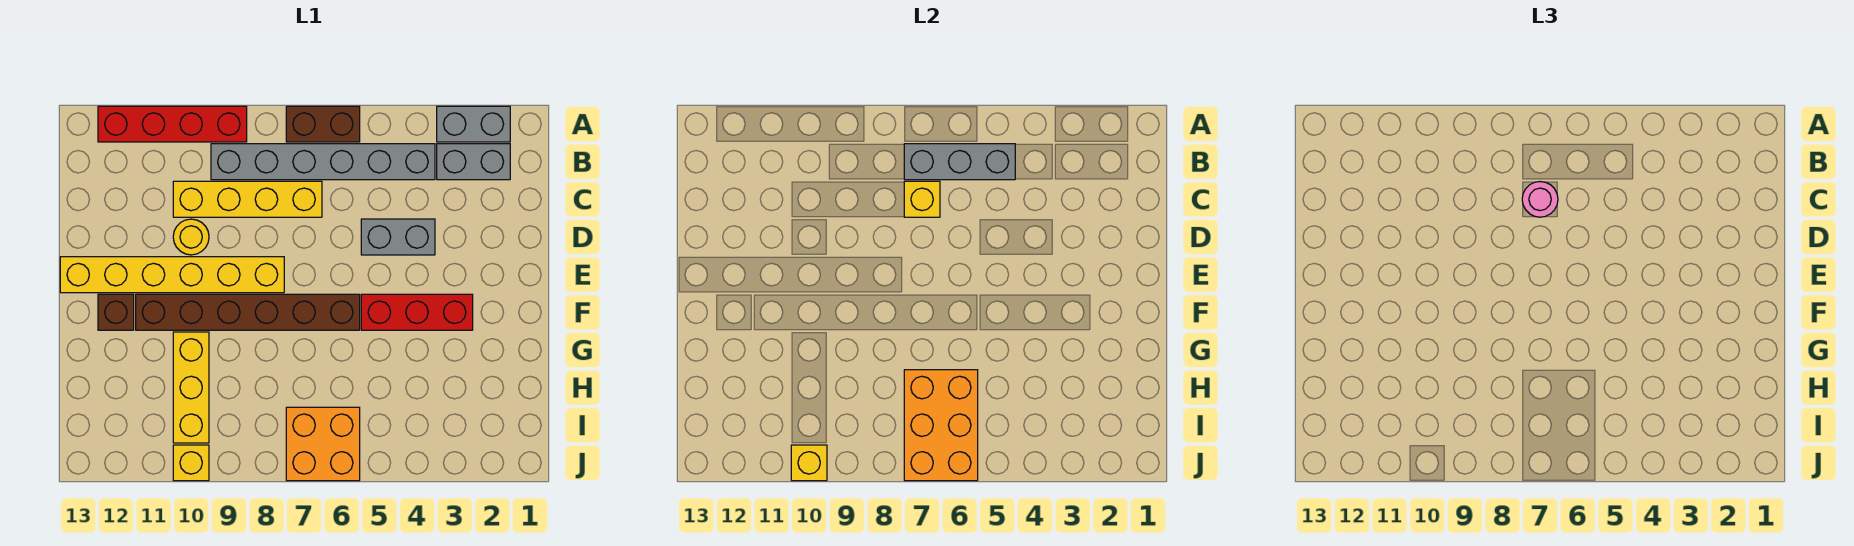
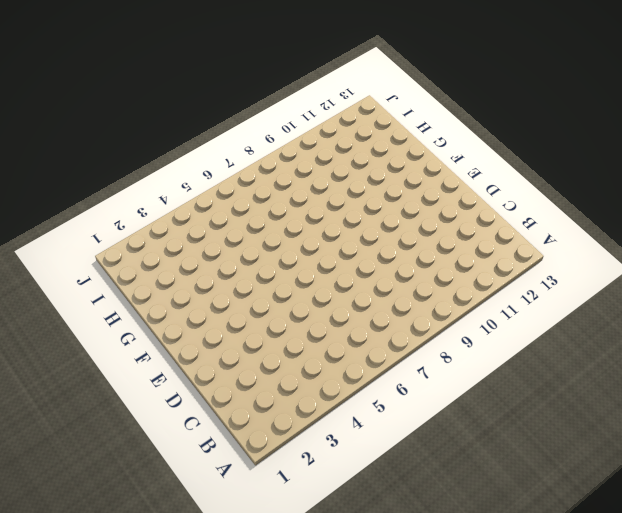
none -> grey brick A2:A3 level 1
none -> brown brick A6:A7 level 1
none -> red brick A9:A12 level 1

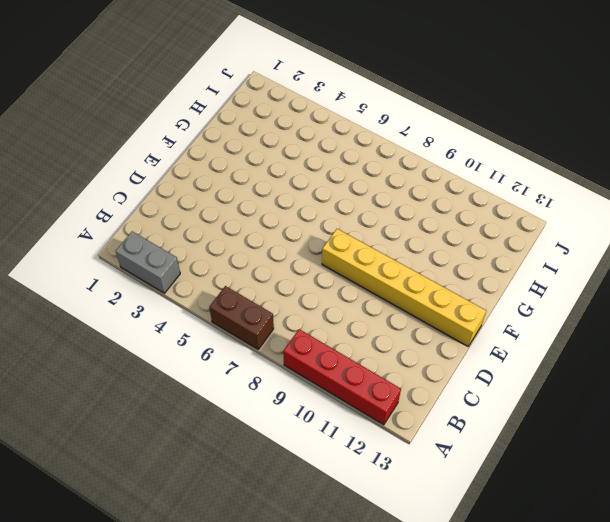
none -> grey brick B2:B3 level 1
none -> grey brick B4:B9 level 1
none -> yellow brick C7:C10 level 1

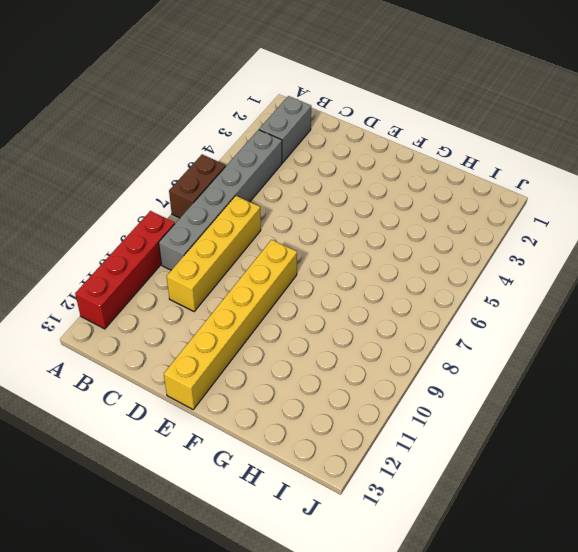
none -> grey brick A2:A3 level 1
none -> grey brick D4:D5 level 1
none -> yellow round brick D10 level 1

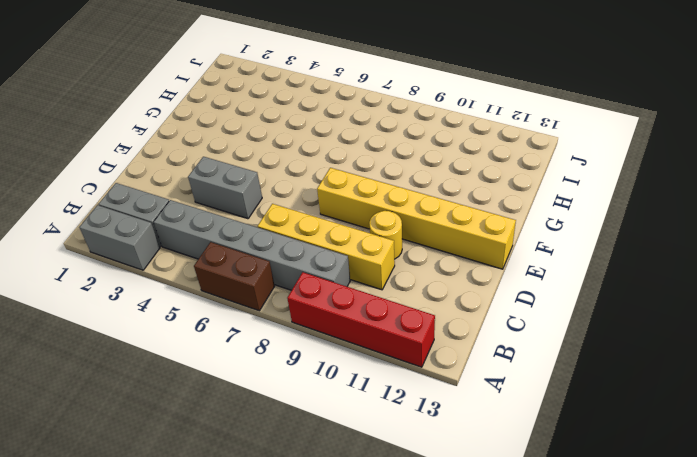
none -> red brick F3:F5 level 1
none -> brown brick F6:F11 level 1
none -> brown brick F12 level 1

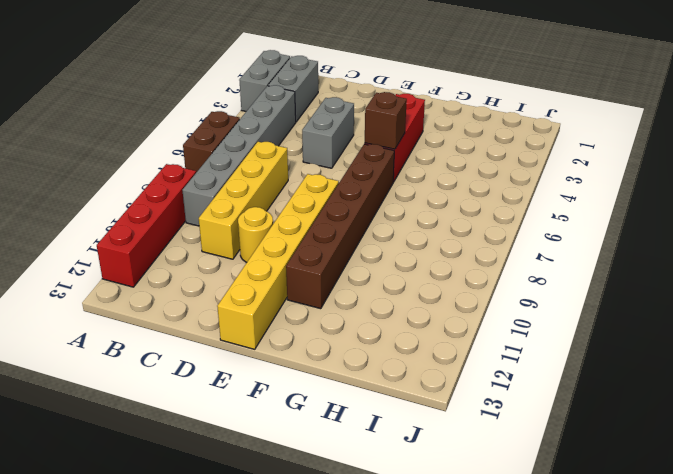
brown brick F5 level 2 -> brown brick F12 level 1
none -> yellow brick G10:I10 level 1
none -> orange brick I6:J7 level 1
none -> yellow brick J10 level 1

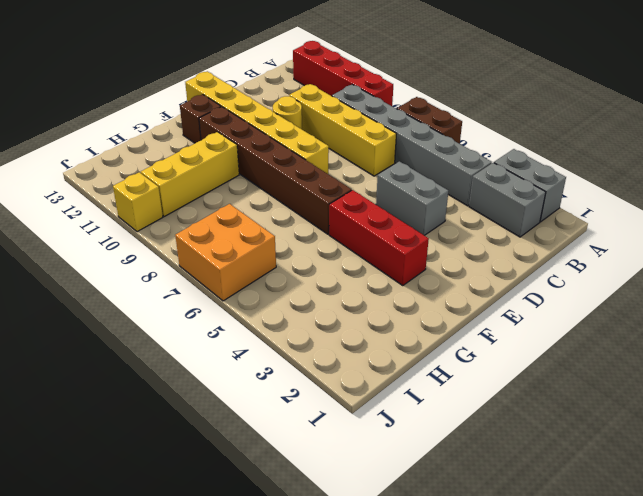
none -> grey brick B5:B7 level 2
none -> yellow brick C7 level 2
none -> orange brick H6:J7 level 2

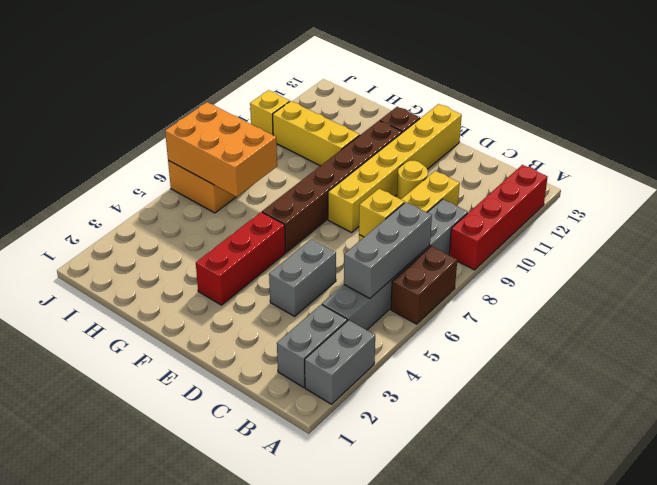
none -> yellow brick J10 level 2
none -> pink round brick C7 level 3

